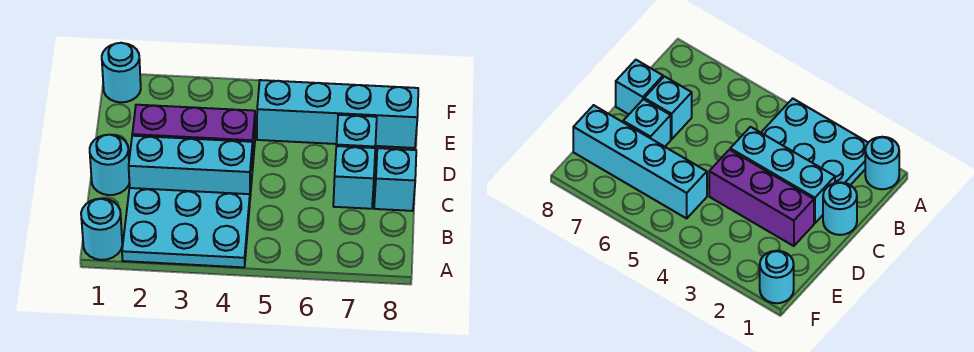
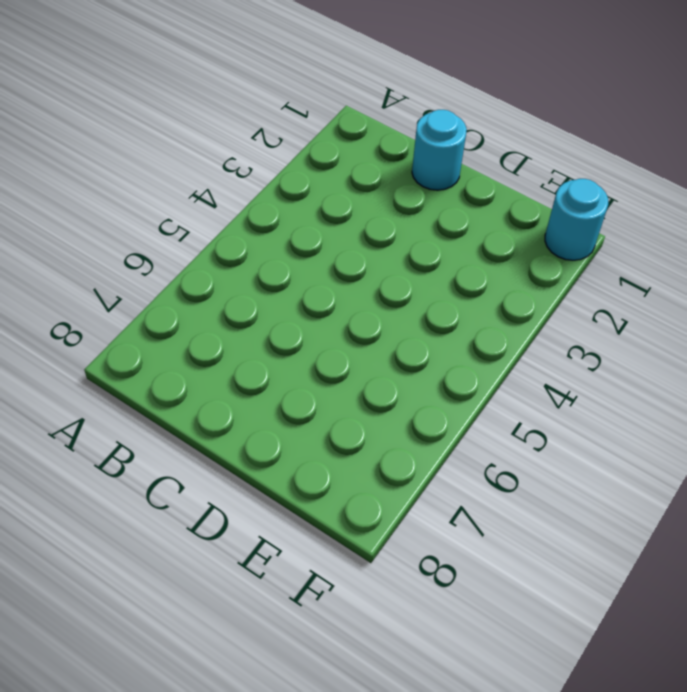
none -> cyan round brick A1 level 1
none -> cyan plate A2:B4 level 1

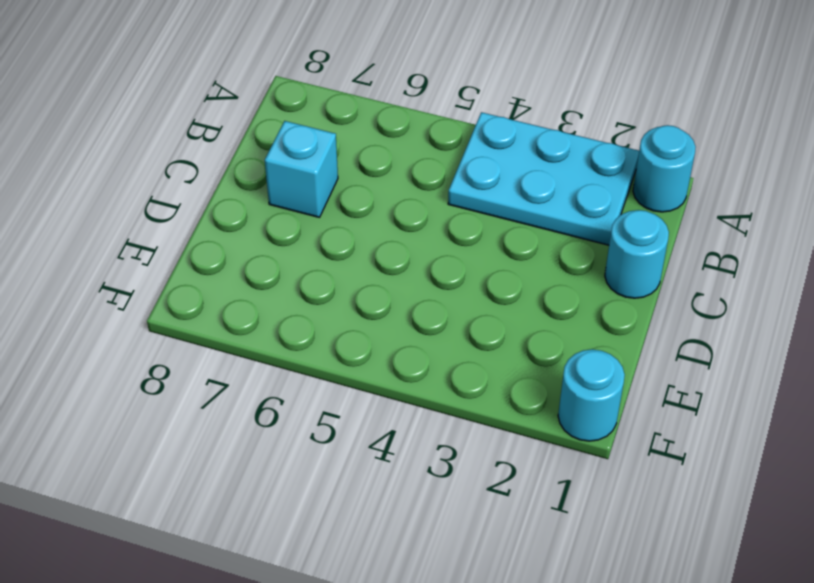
none -> cyan brick C2:C4 level 1
none -> cyan brick C8 level 1

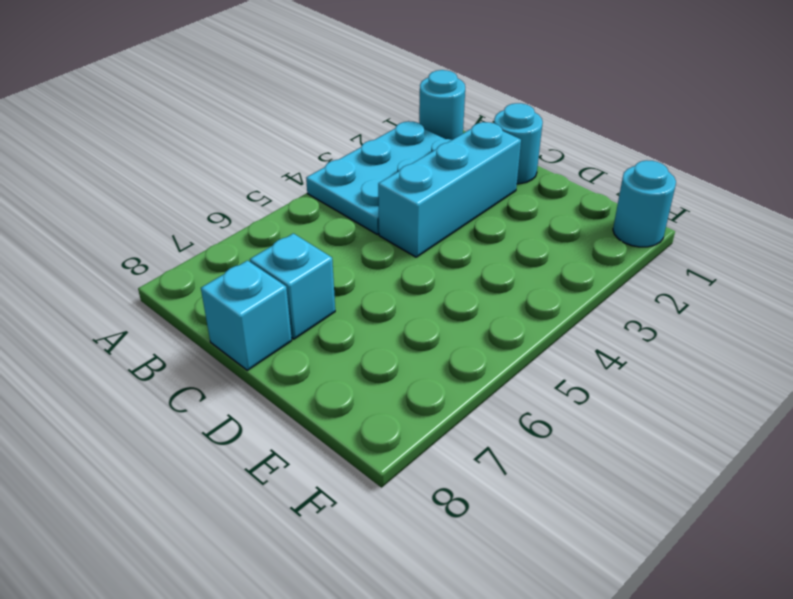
none -> purple brick D2:D4 level 1
none -> cyan brick D7 level 1

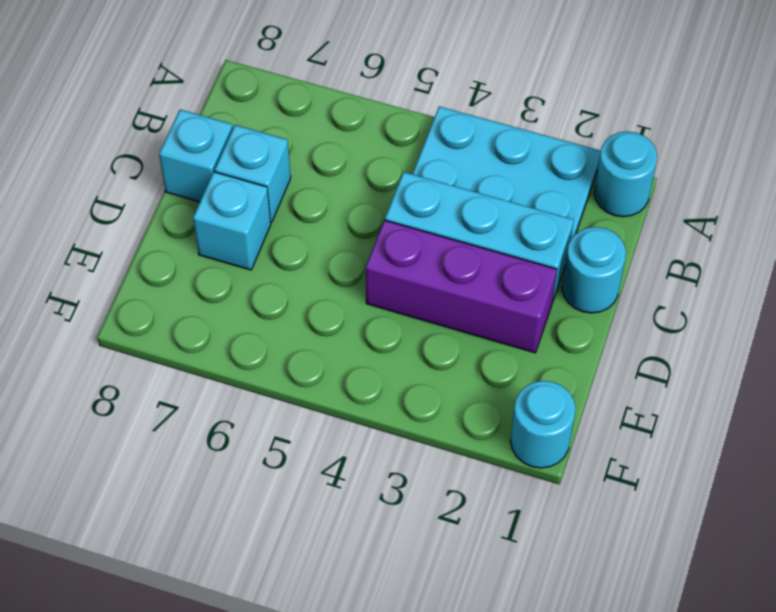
none -> cyan brick E5:E8 level 1

